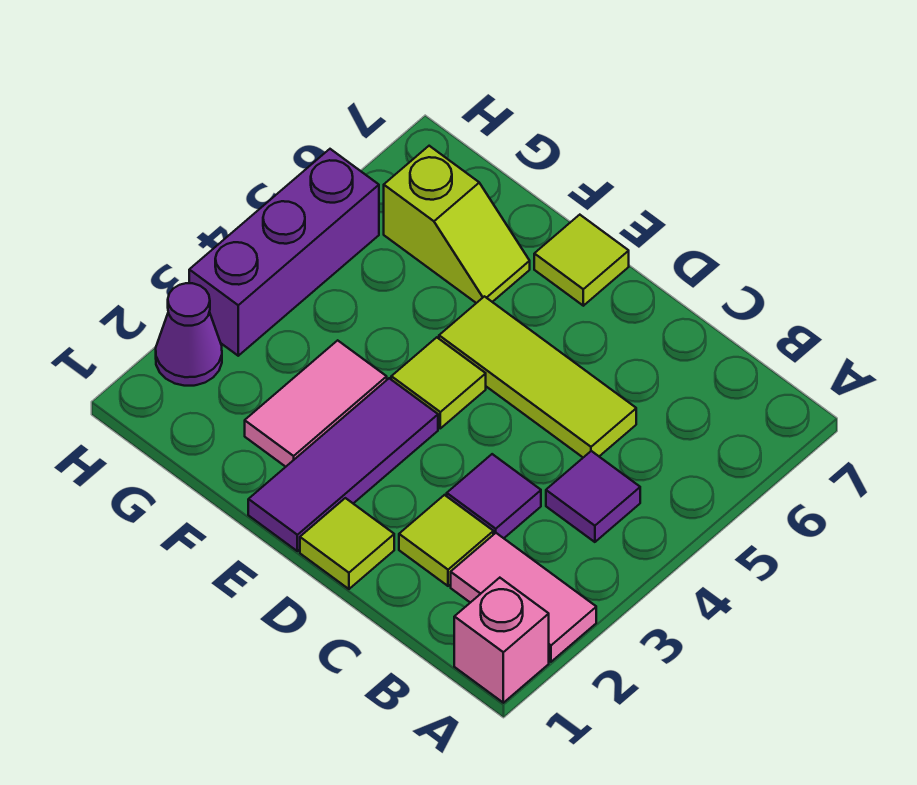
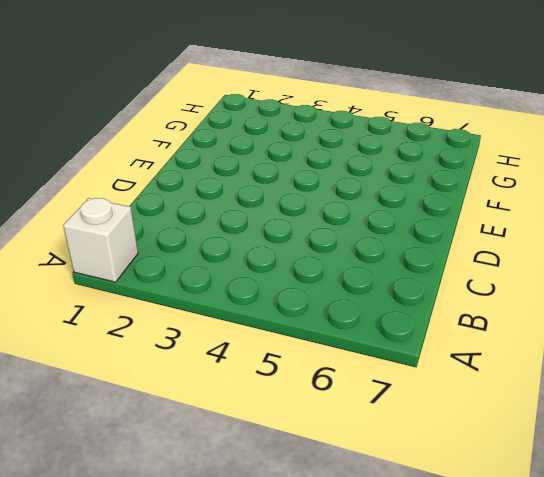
white brick A1 level 1 -> pink brick A1 level 1
none -> pink tile A2:B2 level 1
none -> purple tile B4 level 1
none -> lime tile C2 level 1

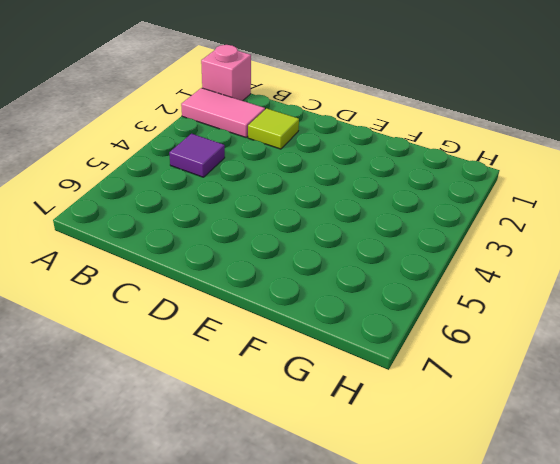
none -> purple tile C3 level 1
none -> lime tile C5:E5 level 1
none -> lime tile D1 level 1

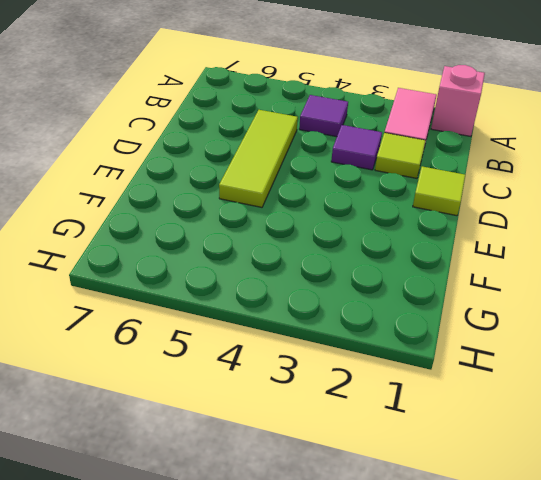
none -> purple tile E1:E3 level 1
none -> lime tile E4 level 1
none -> lime tile E7 level 1

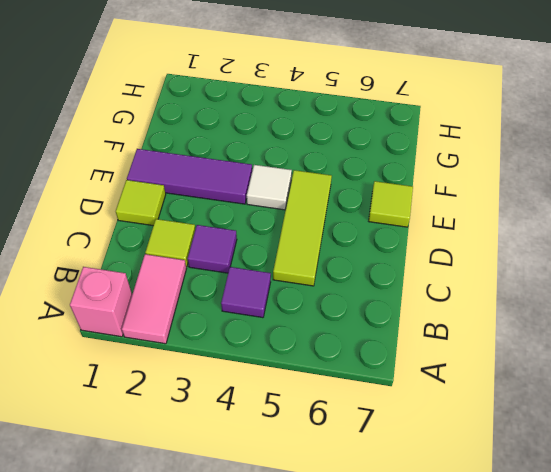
white tile E4 level 1 -> lime tile E4 level 1
none -> pink tile F2:F3 level 1
none -> lime slope F6:G6 level 1 top G
none -> purple cone H2 level 1

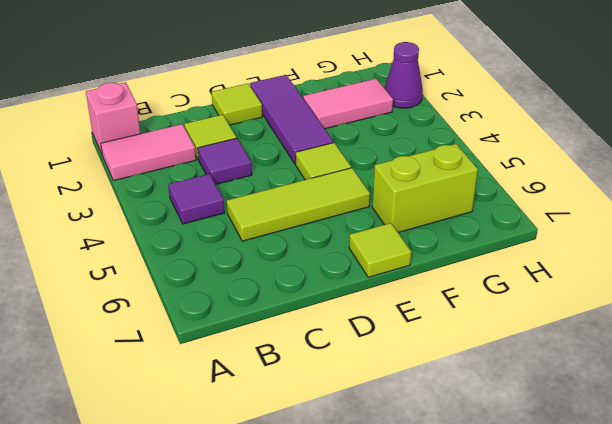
pink tile F2:G2 level 1 -> pink tile F2:F3 level 1
lime brick F6:G6 level 1 -> lime slope F6:G6 level 1 top G
none -> purple brick H3:H5 level 1

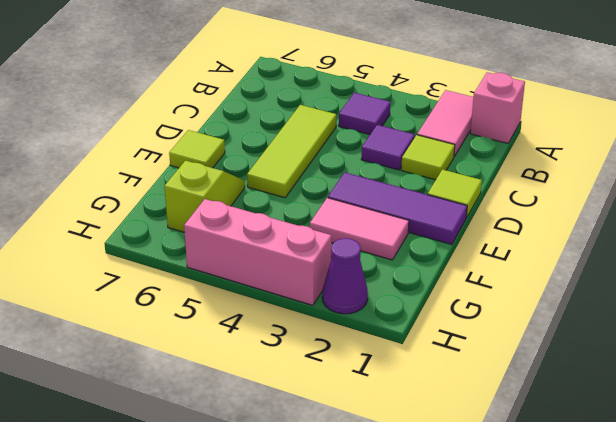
pink brick H3:H5 level 1 -> purple brick H3:H5 level 1
none -> lime tile E4 level 1

